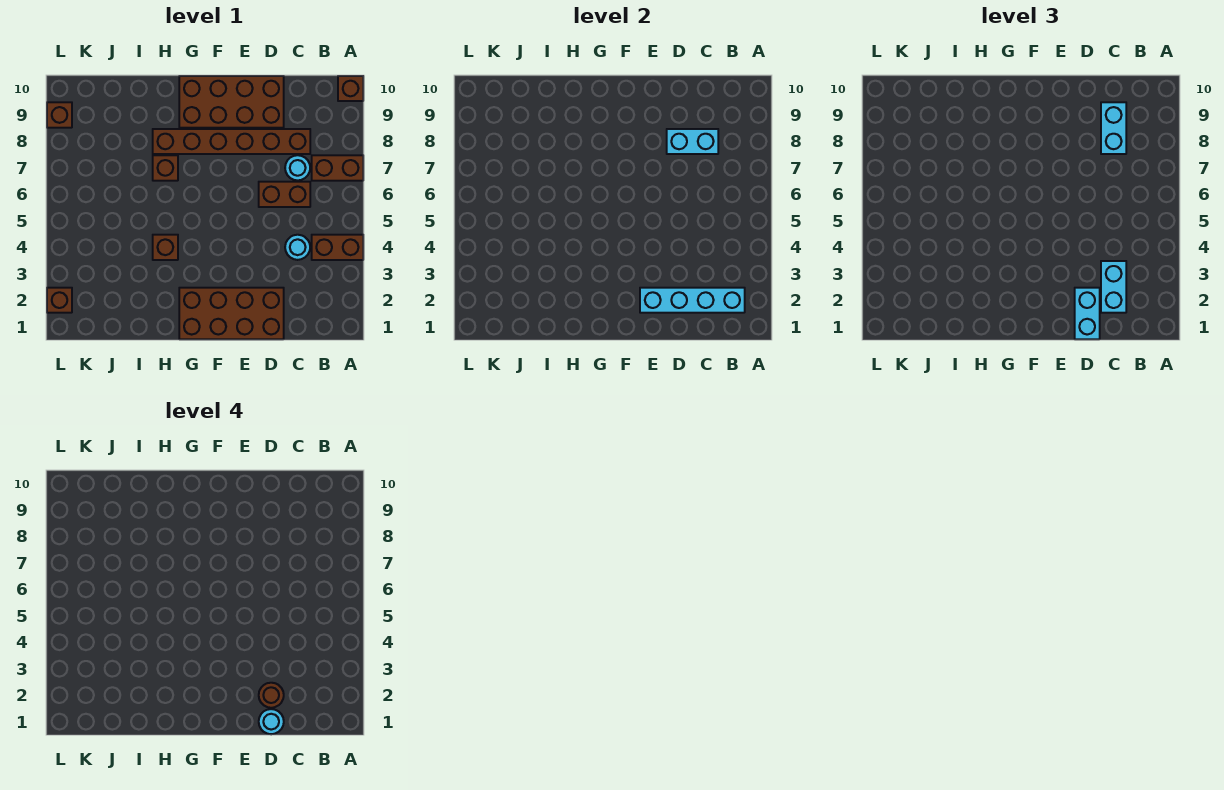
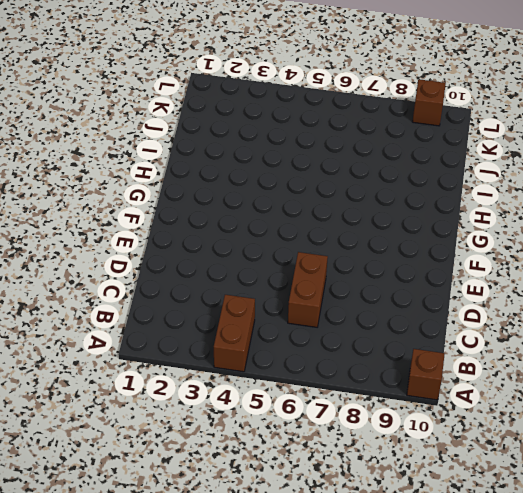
none -> brown brick A7:B7 level 1
none -> cyan round brick C4 level 1
none -> cyan round brick C7 level 1

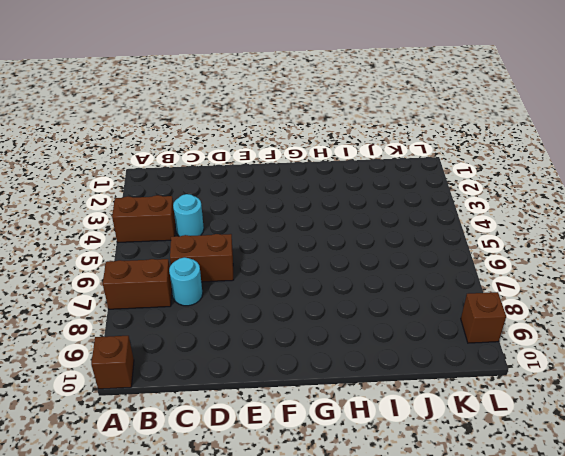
none -> brown brick C8:H8 level 1
none -> brown brick D1:G2 level 1
none -> brown brick D9:G10 level 1

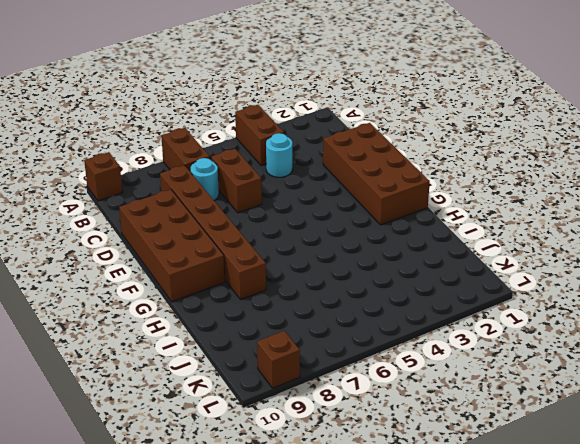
none -> brown brick H4 level 1
none -> brown brick H7 level 1
none -> brown brick L2 level 1

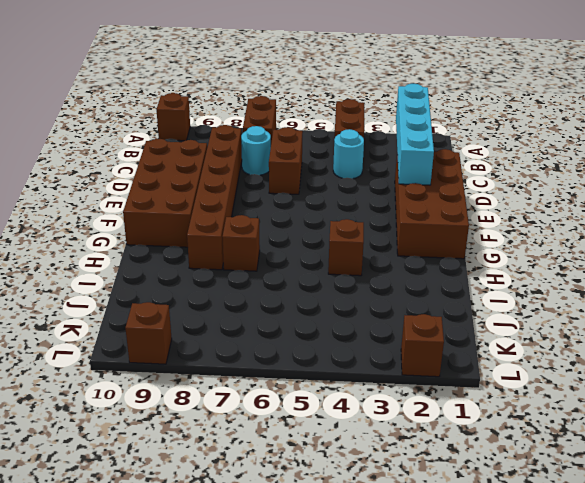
none -> cyan brick C8:D8 level 2
none -> cyan brick C2:C3 level 3
none -> cyan brick C8:C9 level 3

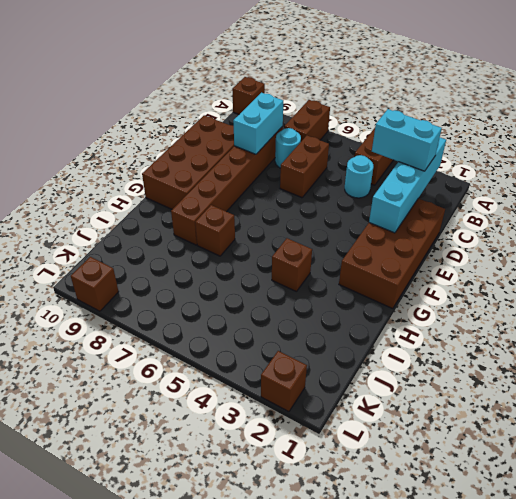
none -> cyan brick C8:C9 level 3
none -> cyan brick D1:D2 level 3
none -> cyan round brick D1 level 4

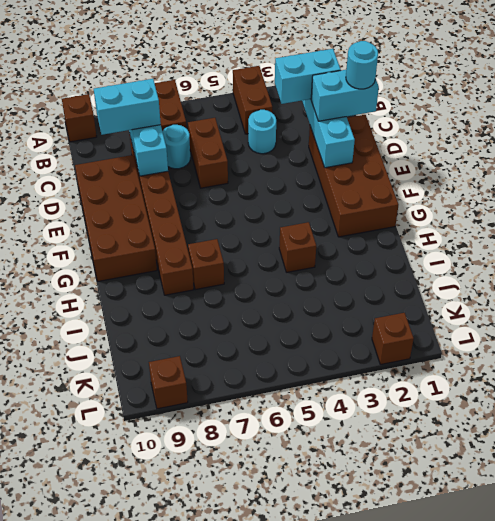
none -> brown round brick D2 level 4

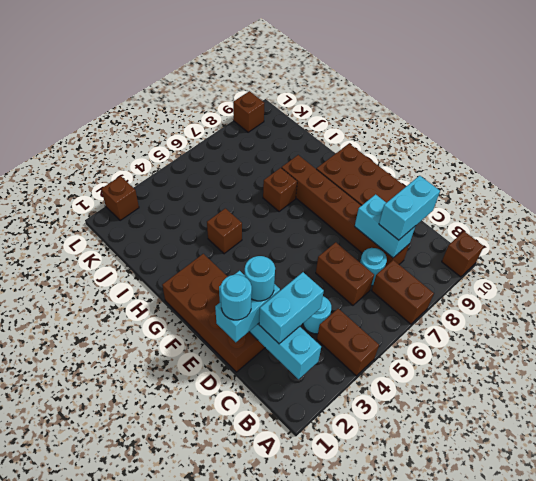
cyan round brick D2 level 4 -> brown round brick D2 level 4

